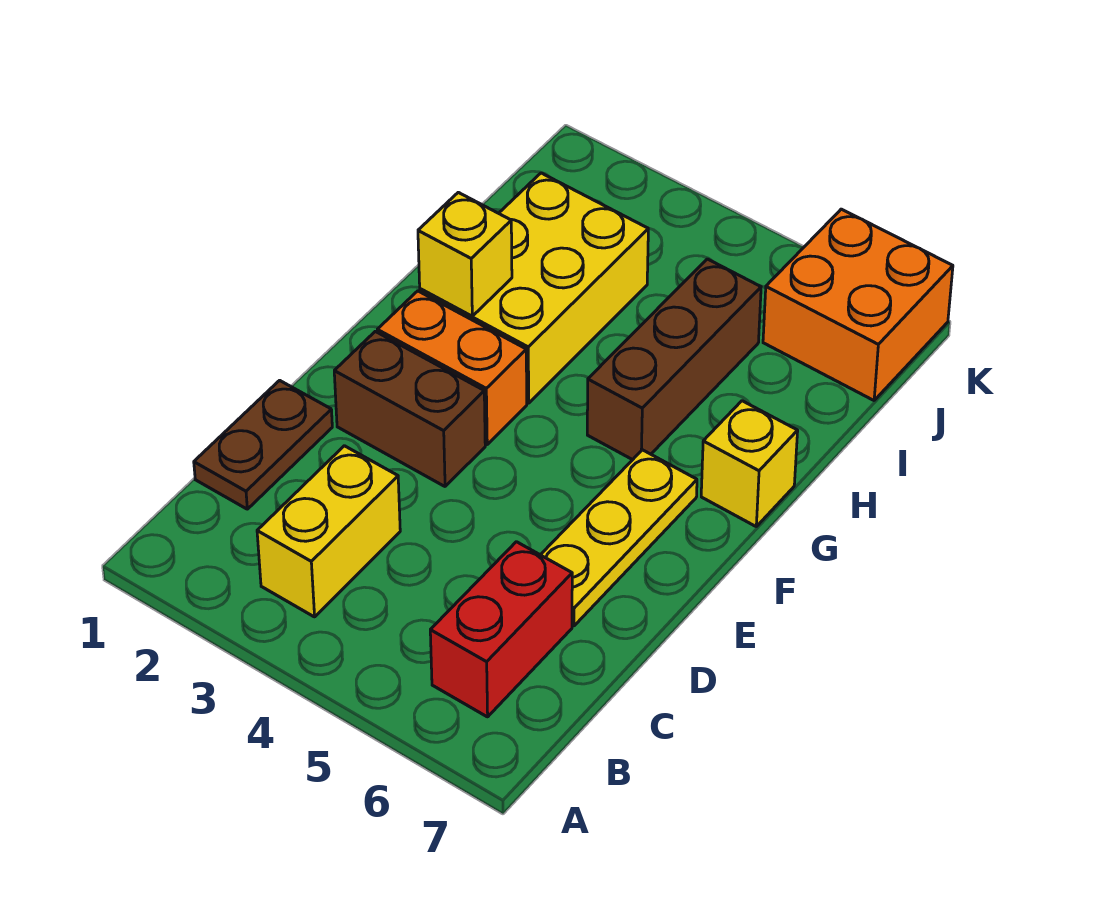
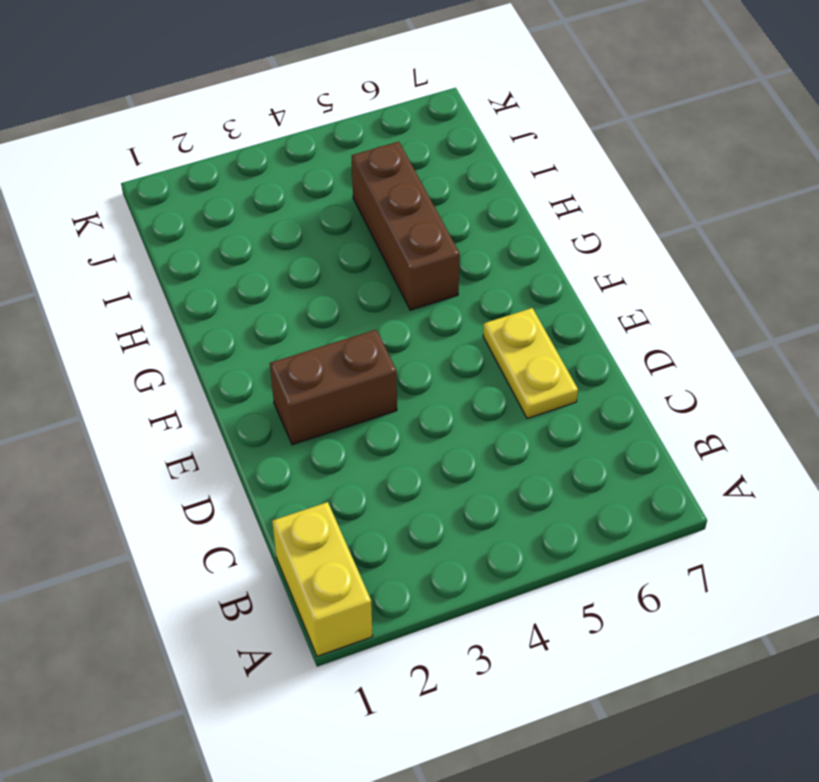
yellow brick A1:B1 level 1 -> yellow brick B3:C3 level 1
yellow plate D6:E6 level 1 -> yellow plate D6:F6 level 1
none -> red brick B6:C6 level 1
none -> brown plate C1:D1 level 1

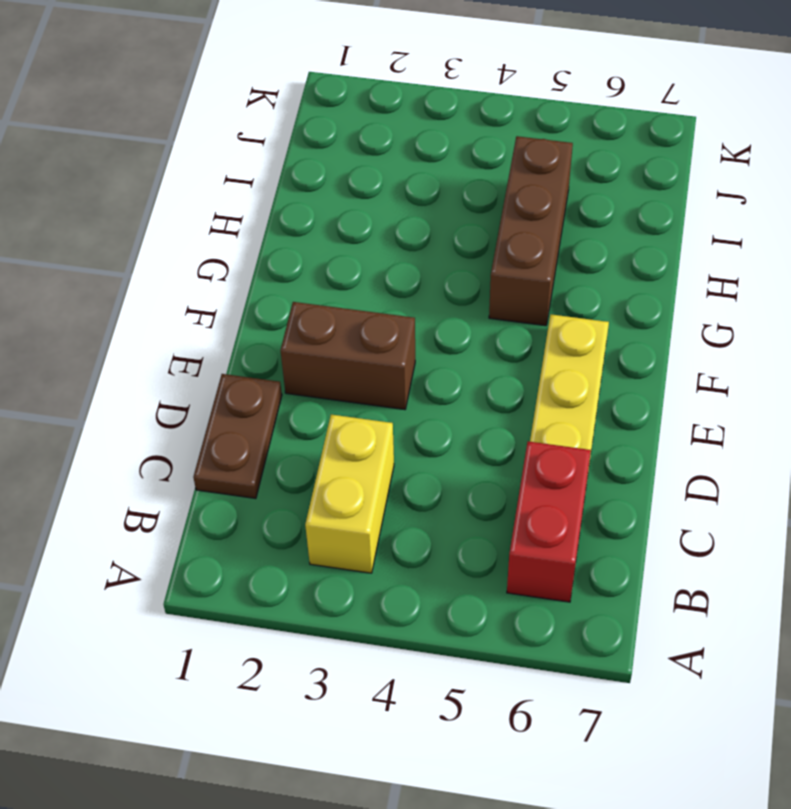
none -> orange brick F2:F3 level 1
none -> yellow brick G2:I3 level 1

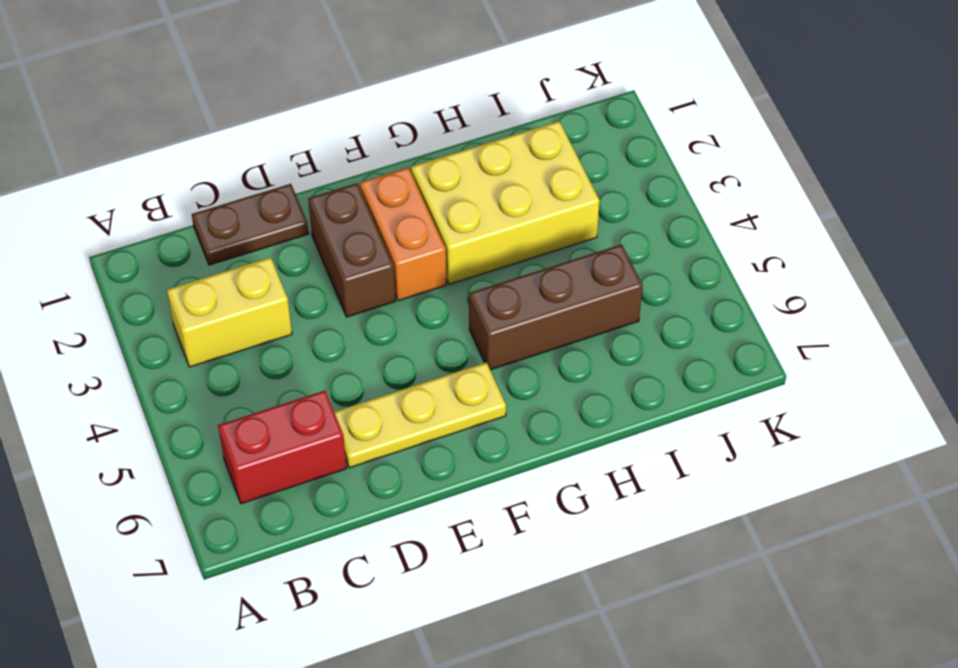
none -> yellow brick G7 level 1
none -> orange brick J6:K7 level 1

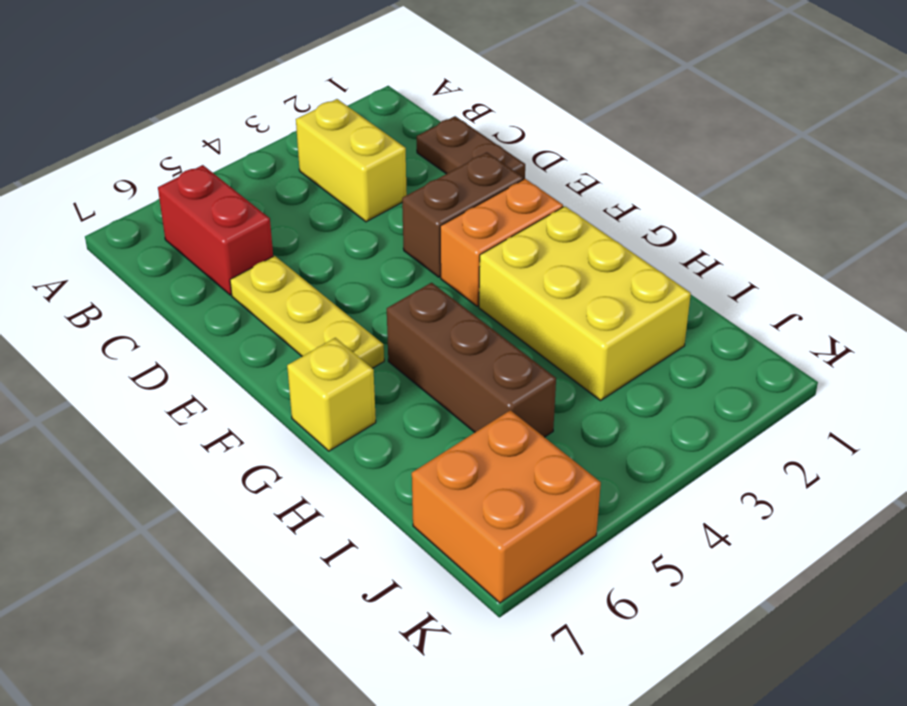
none -> yellow brick G2 level 2

